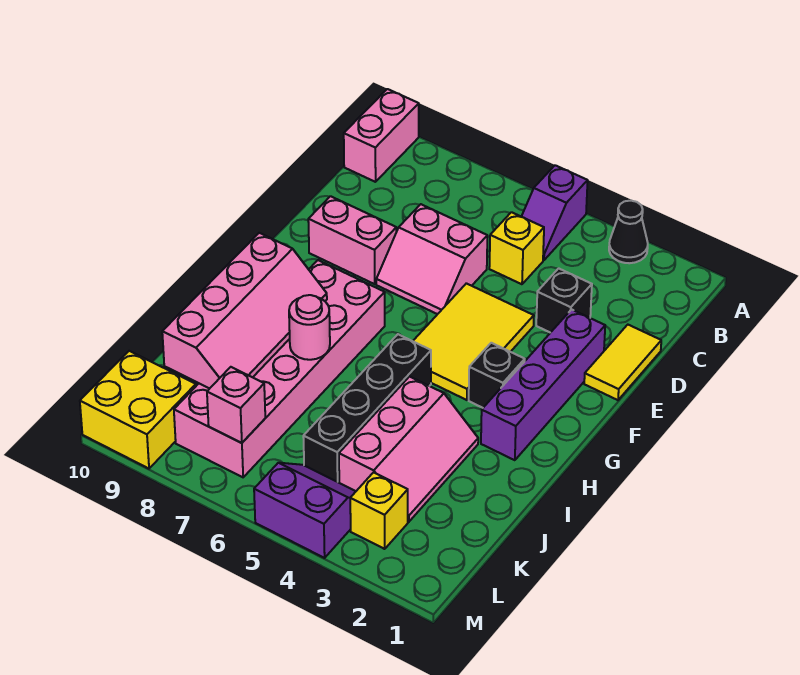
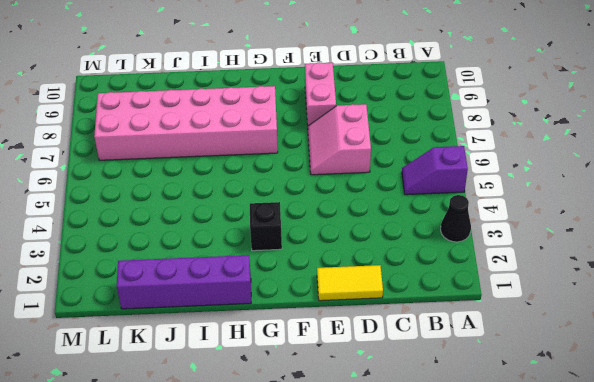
purple brick H1:K1 level 1 -> purple brick E2:H2 level 1
none -> pink brick A10:B10 level 1
none -> yellow brick C5 level 1
none -> black brick D3 level 1

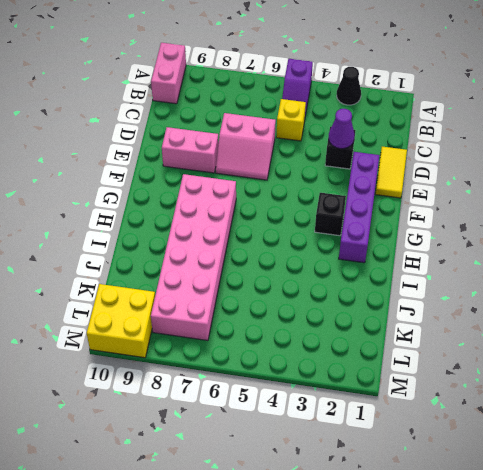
purple cone D3 level 2 -> none
none -> yellow tile E4:G5 level 1
none -> black brick H5:K5 level 1
none -> pink slope I3:K4 level 1 top 4

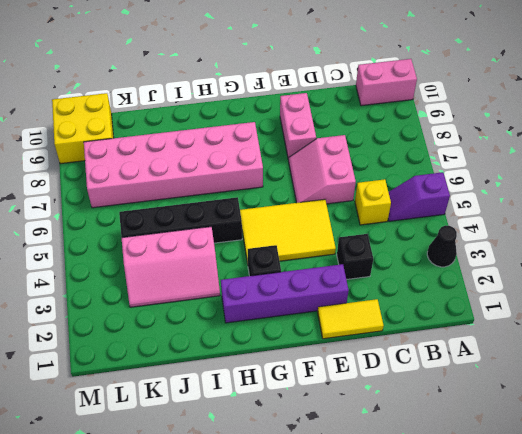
none -> yellow brick L3 level 1
none -> purple slope L4:M5 level 1 top M
none -> pink slope H8:K9 level 2 top 9

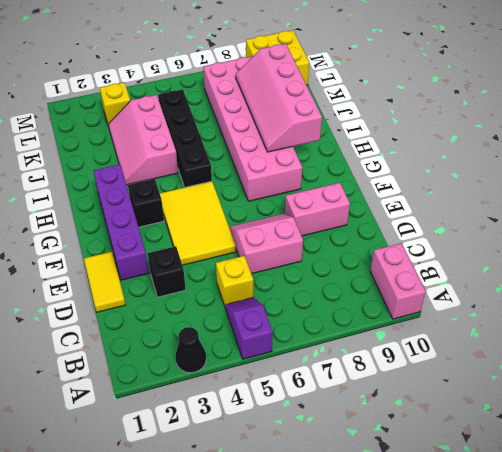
none -> purple slope L4:M5 level 1 top M
none -> pink round brick I7 level 2
none -> pink brick L7 level 2

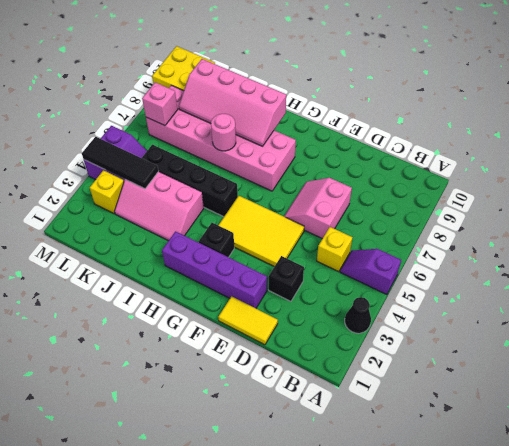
black tile K4:M4 level 2 -> none
none -> pink brick A10:B10 level 1
none -> pink brick E8:E9 level 1

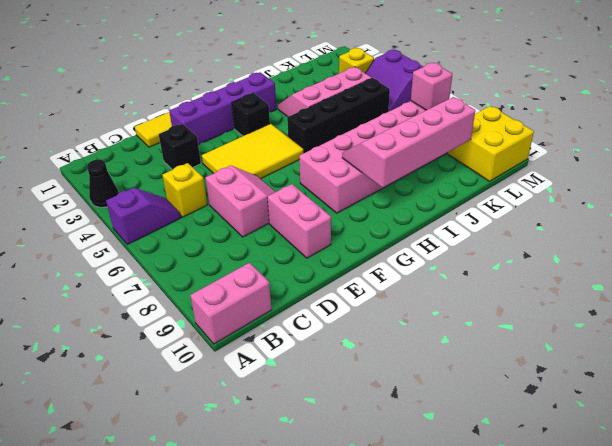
none -> pink round brick I7 level 2

